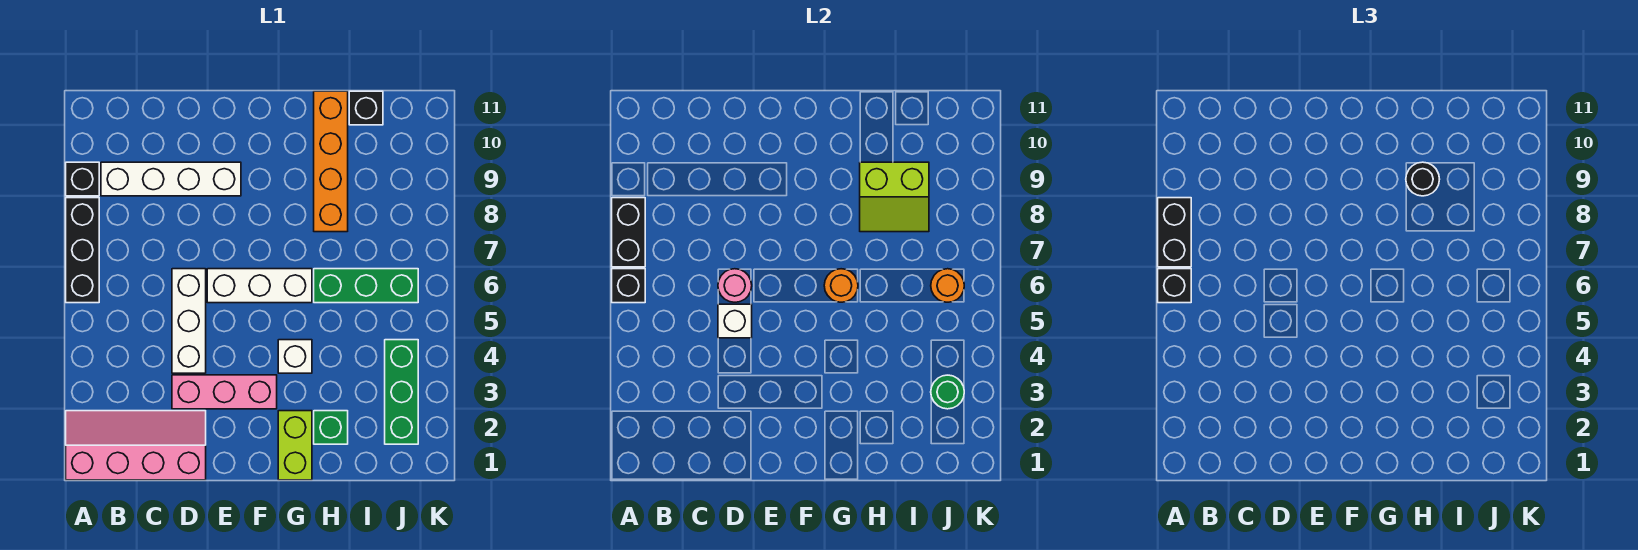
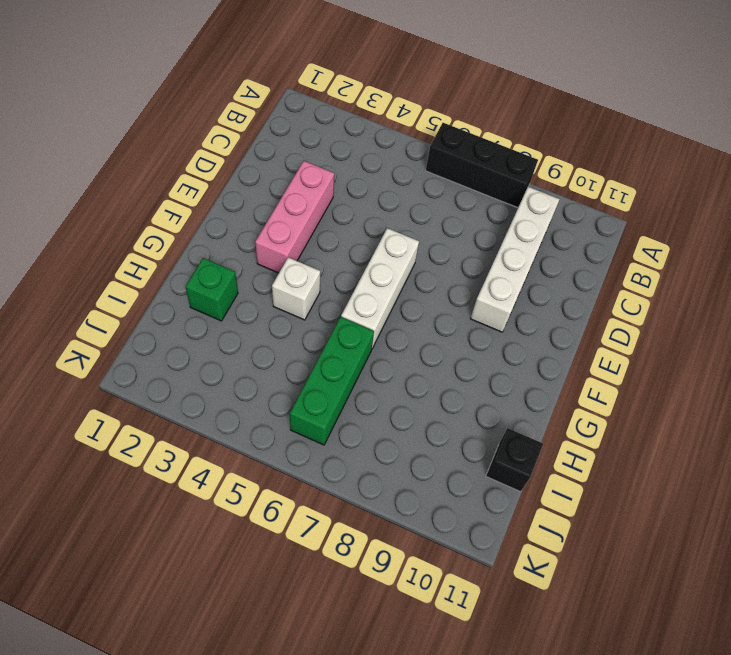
none -> pink slope A1:D2 level 1 top 1
none -> black brick A9 level 1
none -> white brick D4:D6 level 1

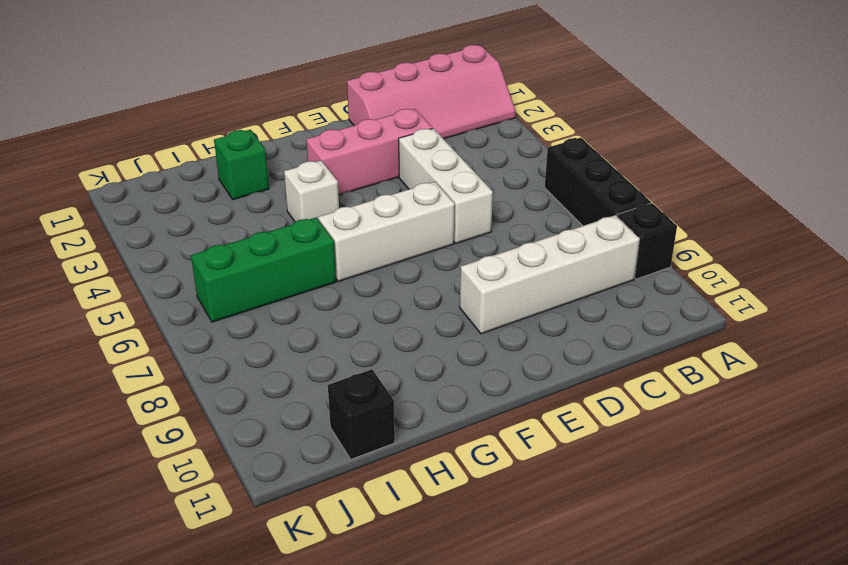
none -> lime brick G1:G2 level 1
none -> orange brick H8:H11 level 1
none -> green brick J2:J4 level 1

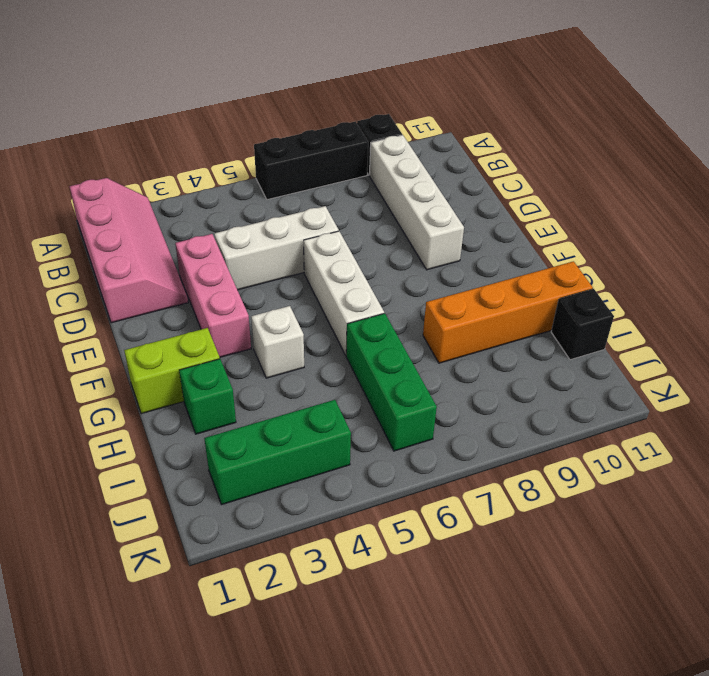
none -> black brick A6 level 2
none -> black brick A7:A8 level 2
none -> white brick D5 level 2

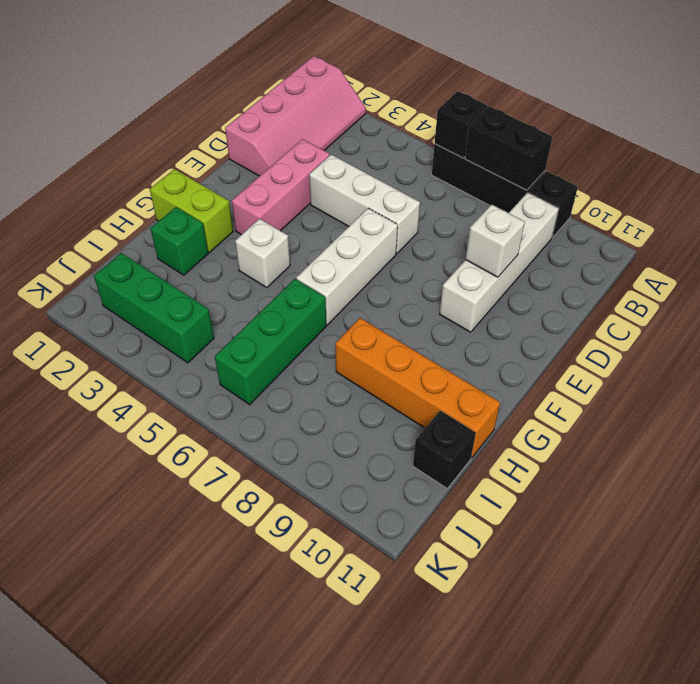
white brick D9 level 2 -> white brick D5 level 2
none -> pink round brick D6 level 2
none -> orange round brick G6 level 2
none -> lime slope H8:I9 level 2 top 9

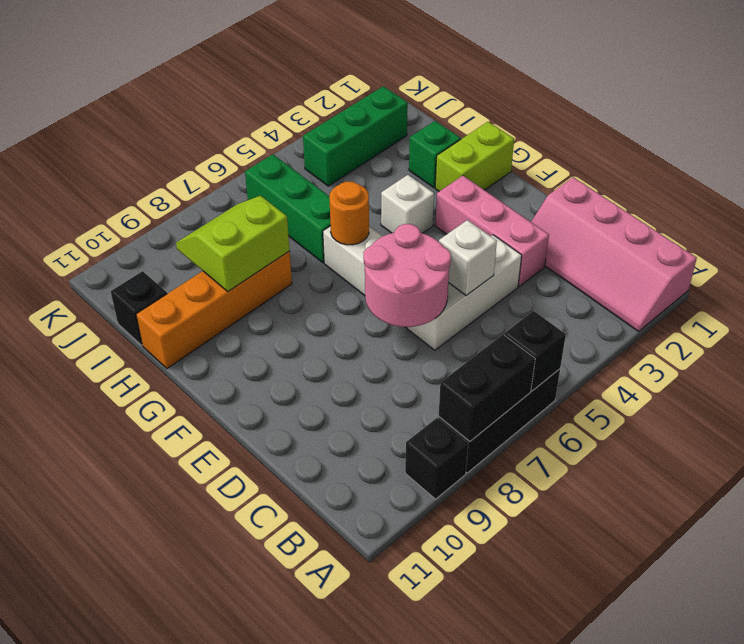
pink round brick D6:E7 level 2 -> pink round brick D6 level 2
lime slope H8:I9 level 2 top H -> lime slope H8:I9 level 2 top 9
none -> white brick B9:E9 level 1
none -> green round brick J3 level 2
none -> orange round brick J6 level 2

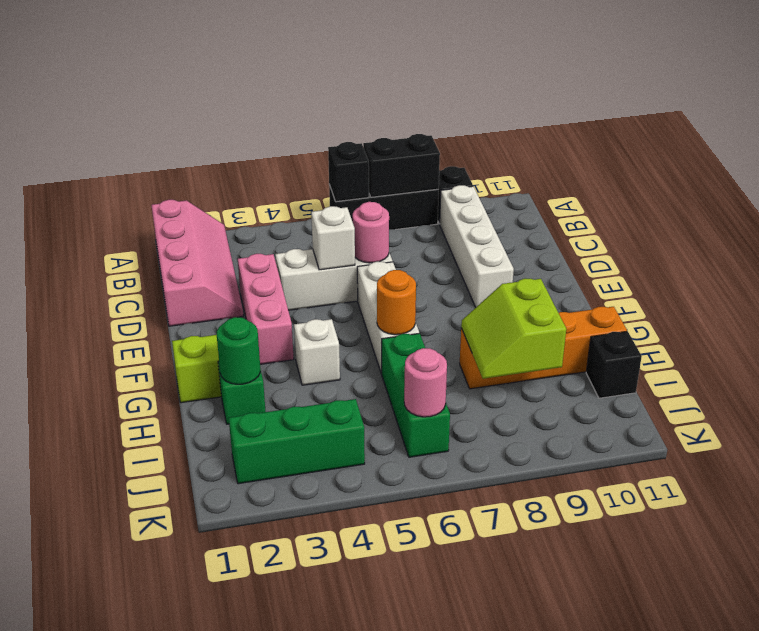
green round brick H2 level 2 -> green round brick J3 level 2
pink round brick J6 level 2 -> orange round brick J6 level 2
none -> black brick A6 level 3
none -> black brick A7:A8 level 3
none -> black round brick H9 level 3

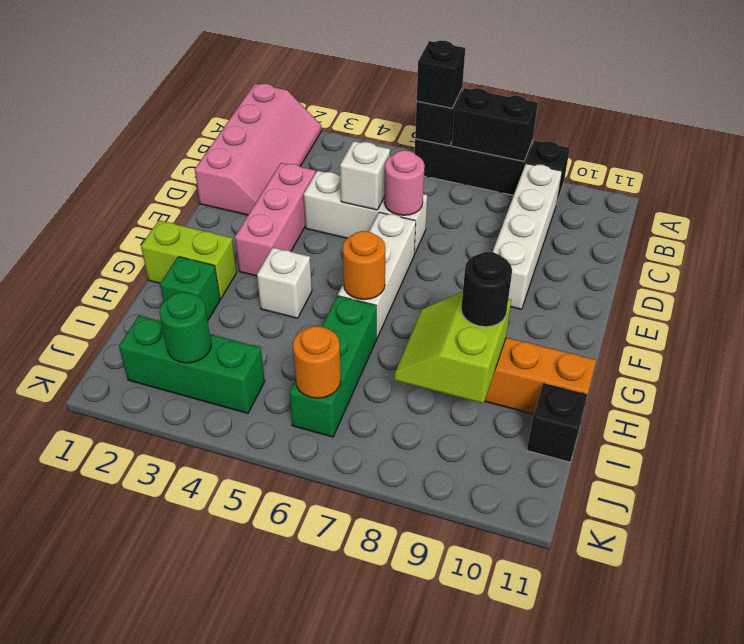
none -> black brick A7:A8 level 3

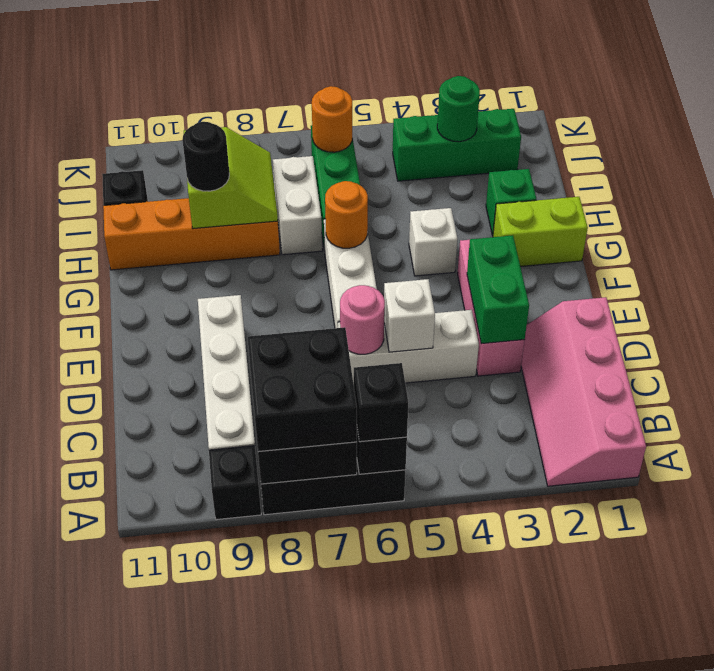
black brick A7:B8 level 3 -> black brick A7:A8 level 3
green brick D3:E3 level 2 -> none
white brick H7:I7 level 1 -> none

